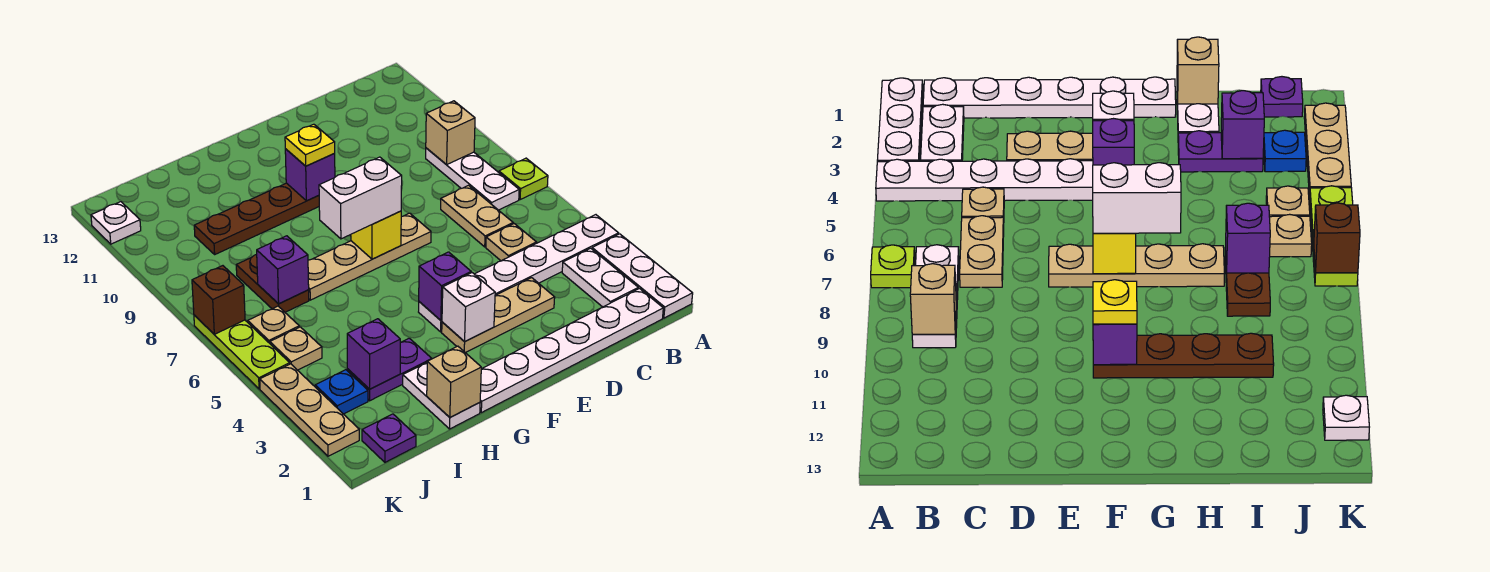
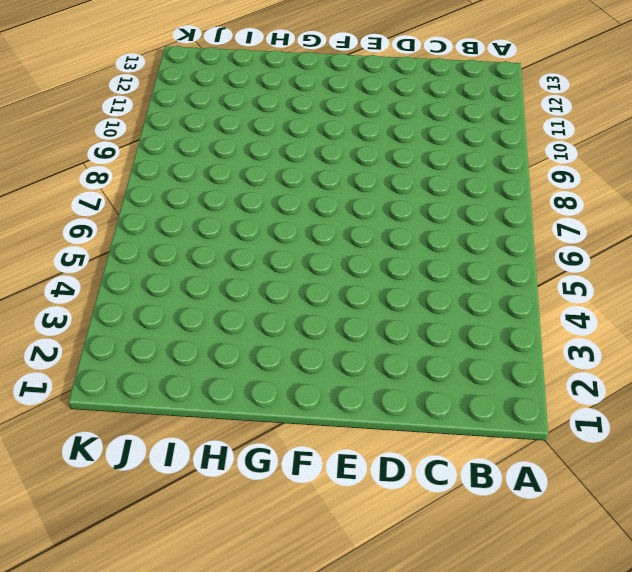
none -> white plate A1:A3 level 1
none -> white plate A4:F4 level 1
none -> lime plate A7 level 1
none -> white plate B1:G1 level 1

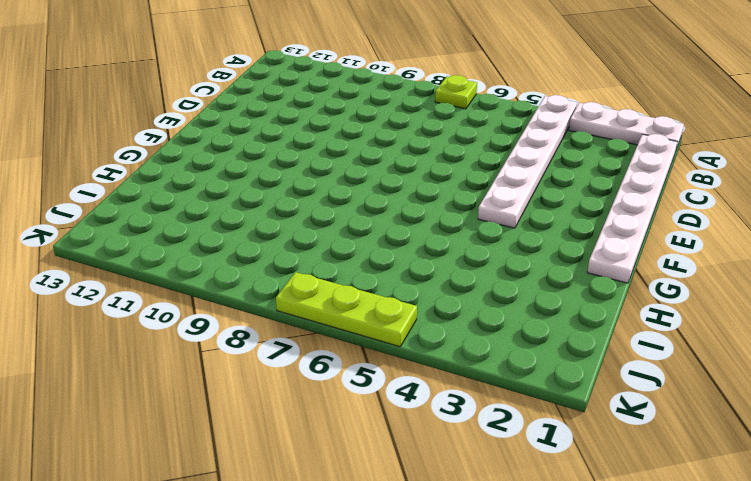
none -> white plate B2:B3 level 1
none -> white plate B7:B9 level 1
none -> tan plate C5 level 1
none -> tan plate C6:C7 level 1

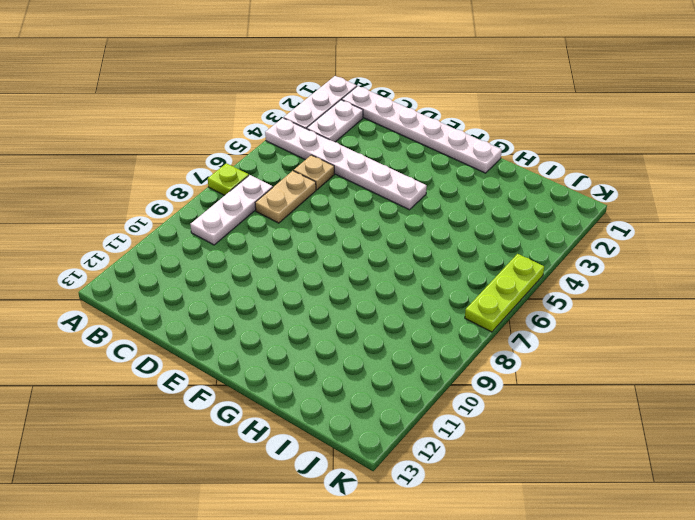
none -> tan plate D3:F3 level 1
none -> tan plate E7:H7 level 1
none -> brown plate F10:I10 level 1
none -> white plate H1:H2 level 1

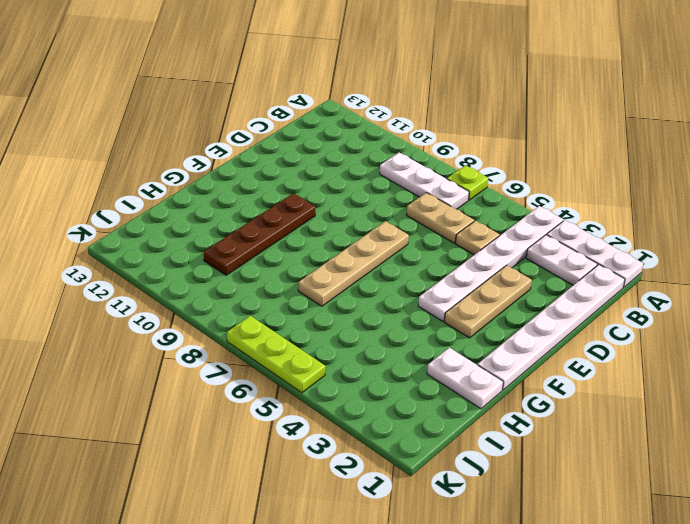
none -> purple plate H3:I3 level 1
none -> brown plate I7:I8 level 1
none -> purple plate J1 level 1
none -> blue plate J3 level 1

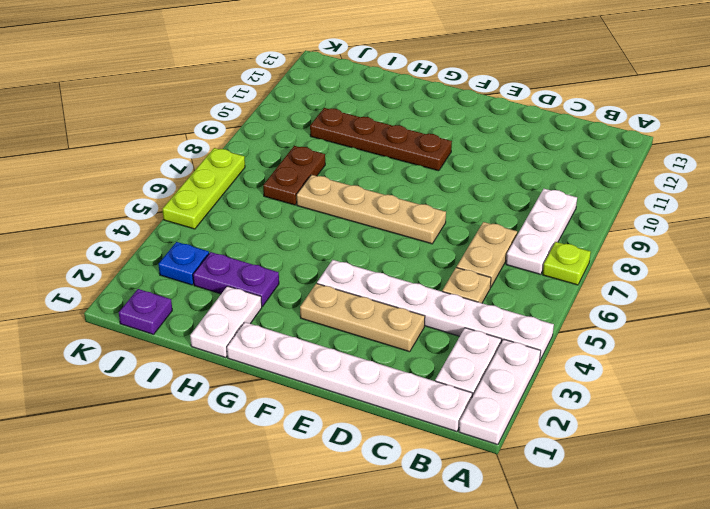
none -> tan plate J5 level 1
none -> tan plate J6 level 1
none -> tan plate K2:K4 level 1
none -> white plate K12 level 1

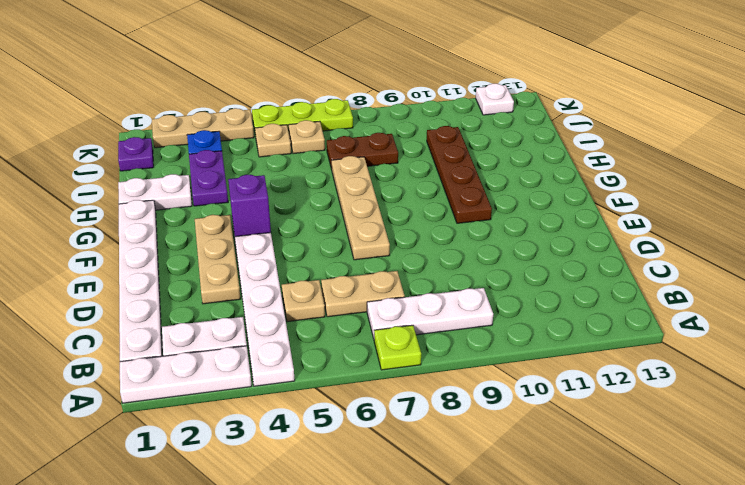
none -> tan brick B9 level 2
none -> white brick F3 level 2
none -> yellow brick F7 level 2
none -> purple brick F10 level 2

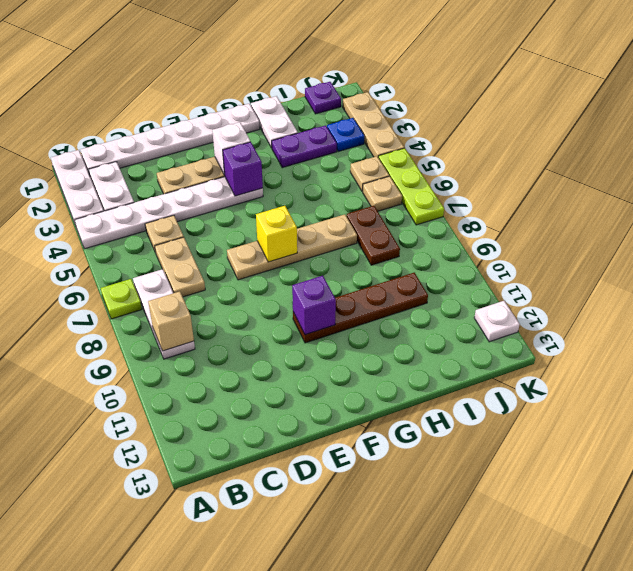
none -> tan brick H1 level 2
none -> purple brick I3 level 2
none -> purple brick I7 level 2
none -> brown brick K7 level 2

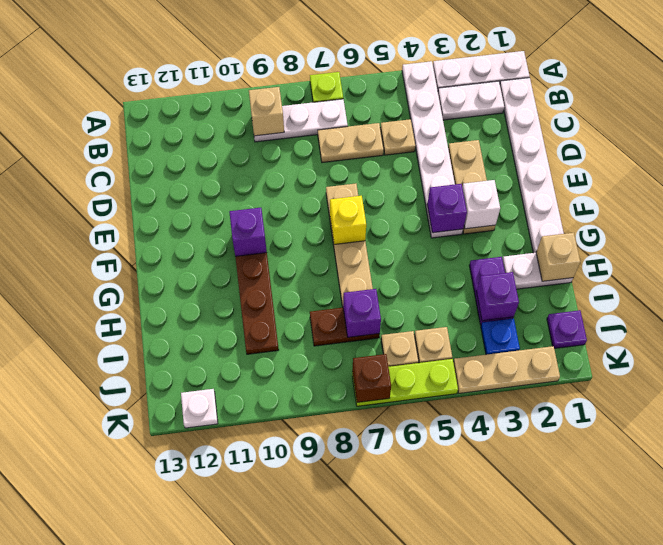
none -> white brick F7:G7 level 3
none -> yellow plate F10 level 3

